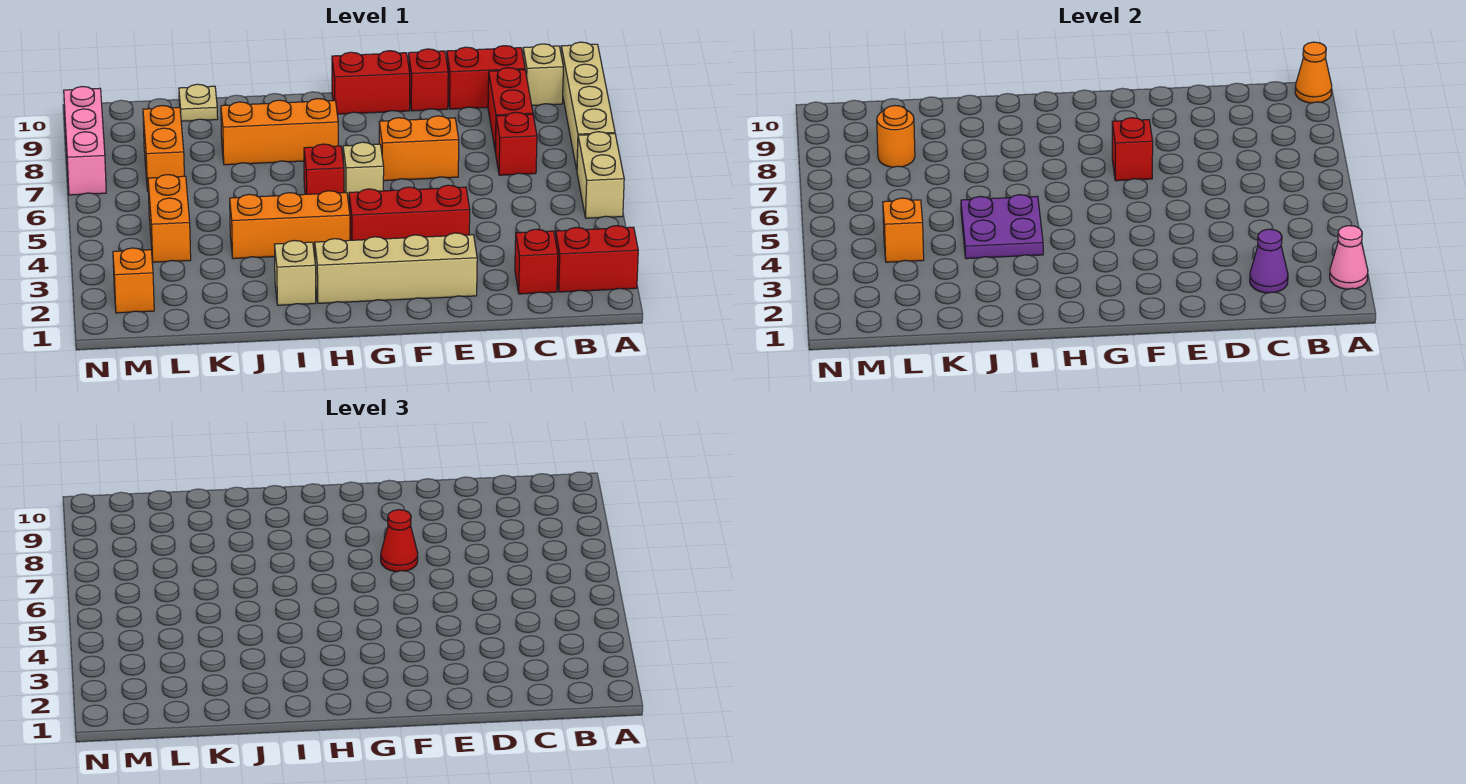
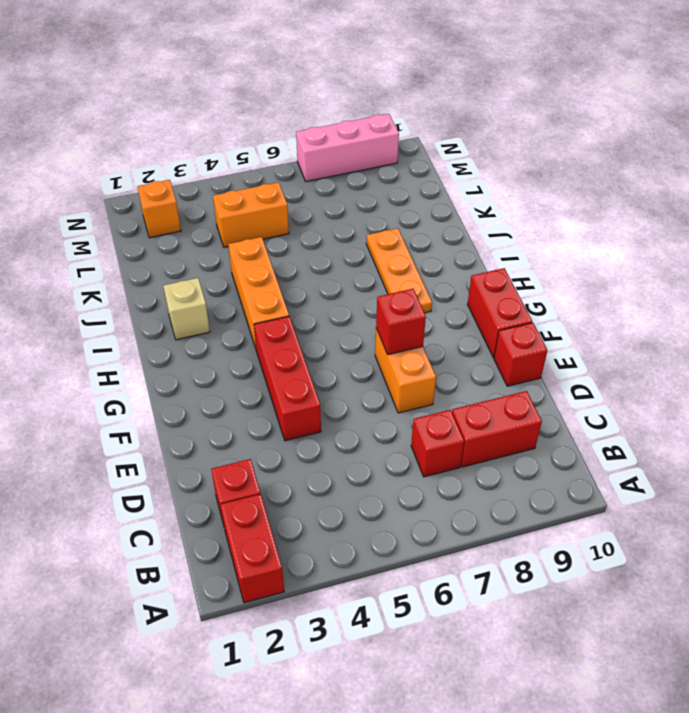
orange plate H8:J8 level 1 -> orange brick H8:J8 level 1
none -> tan brick A5:A6 level 1
none -> tan brick A7:A10 level 1
none -> tan brick B10 level 1
none -> red brick C10:D10 level 1

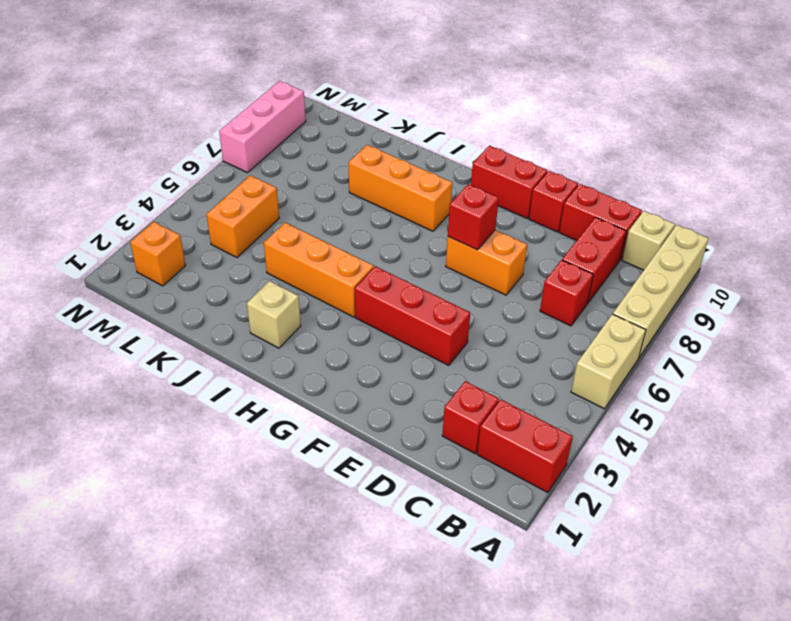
none -> tan brick E2:H2 level 1
none -> tan brick G6 level 1
none -> red brick H6 level 1
none -> tan plate K10 level 1

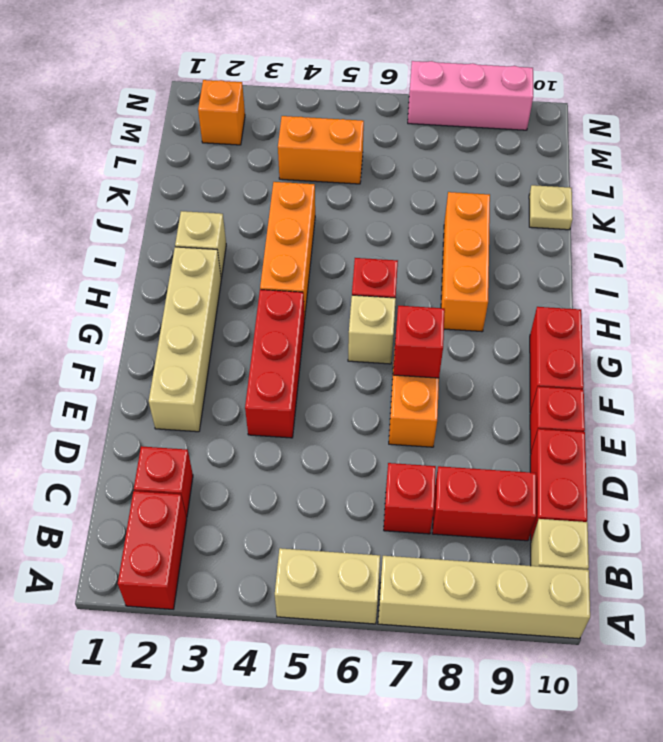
none -> orange brick L7:L8 level 1
none -> pink cone A2 level 2
none -> orange cone A10 level 2
none -> purple cone C2 level 2

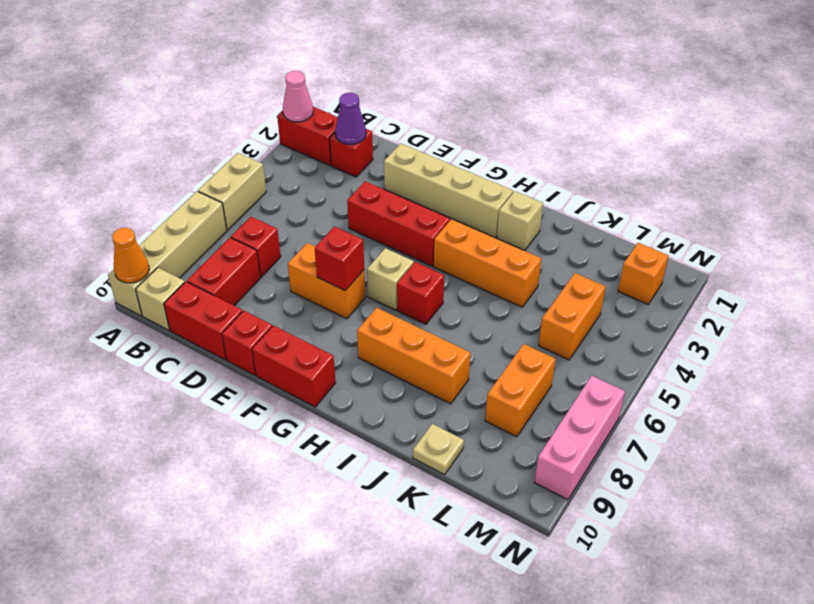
none -> purple plate I4:J5 level 2
none -> orange brick L4 level 2
none -> orange round brick L8 level 2
none -> red cone F7 level 3

